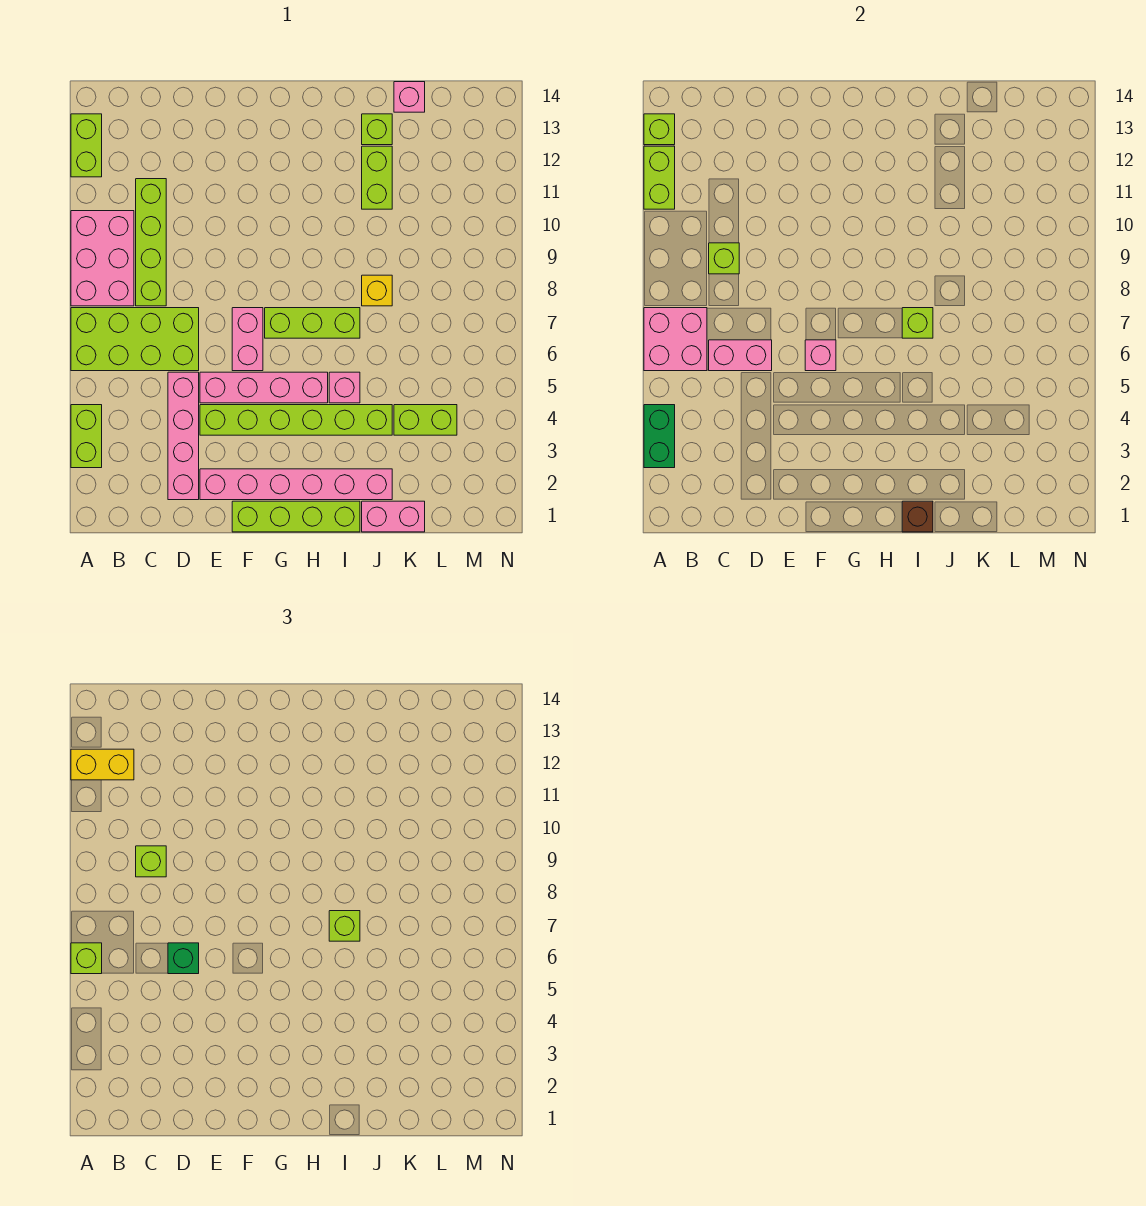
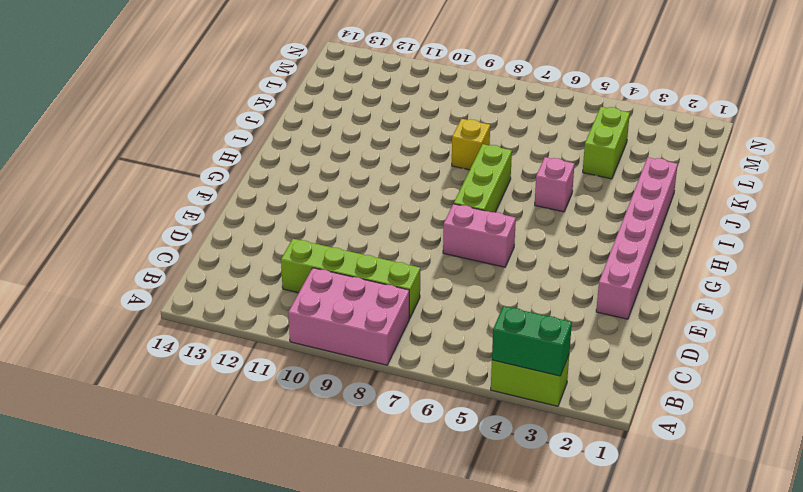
none -> lime brick A6:D7 level 1
none -> lime brick A12:A13 level 1
none -> pink brick D2:D5 level 1
none -> lime brick E4:J4 level 1

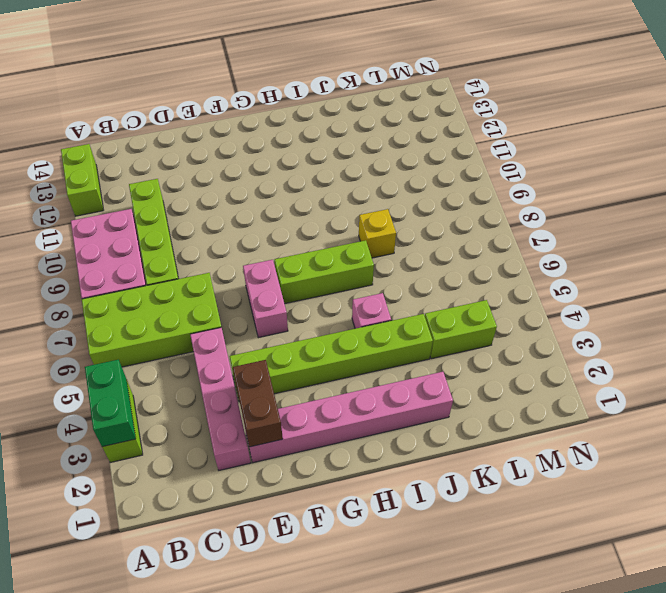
brown brick E2:E3 level 2 -> none
none -> pink brick E5:H5 level 1
none -> lime brick F1:I1 level 1
none -> pink brick J1:K1 level 1
none -> lime brick J11:J12 level 1

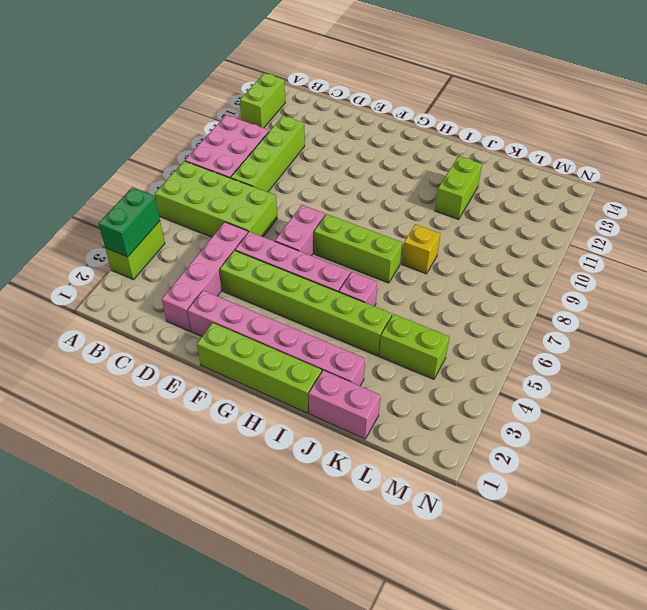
none -> lime brick J13 level 1
none -> pink brick K14 level 1
none -> pink brick A6:B7 level 2
none -> lime brick A11:A12 level 2

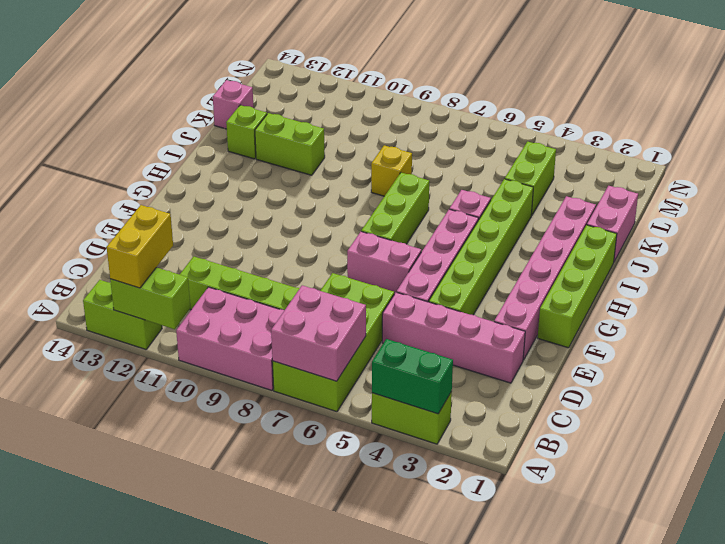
none -> lime brick A13 level 2
none -> pink brick C6:D6 level 2
none -> lime brick C9 level 2
none -> pink brick F6 level 2

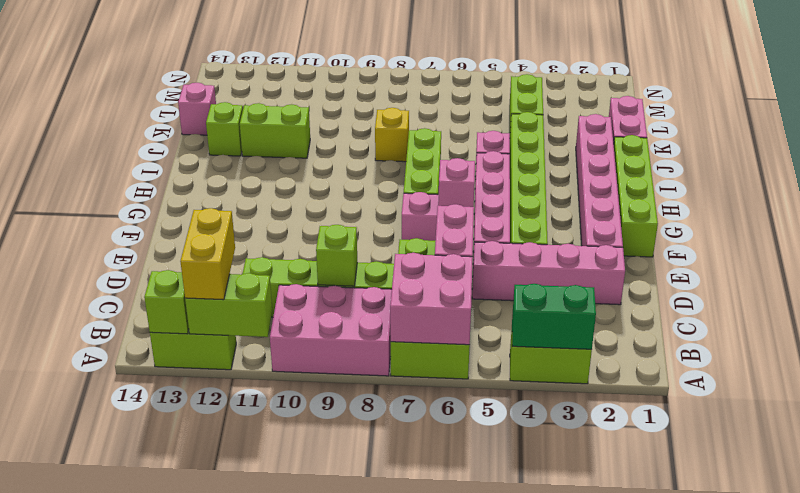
none -> brown brick I1 level 2
none -> lime brick I7 level 2
none -> lime brick A6 level 3
none -> lime brick C9 level 3

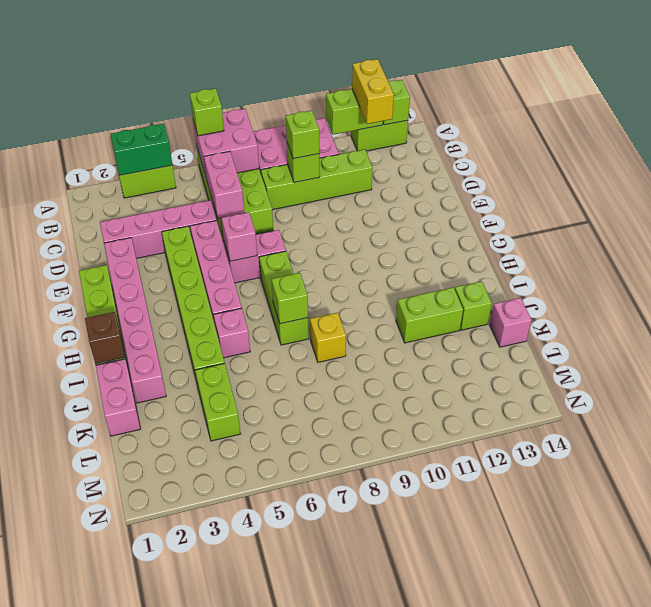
none -> green brick D6 level 3
none -> lime brick I7 level 3

